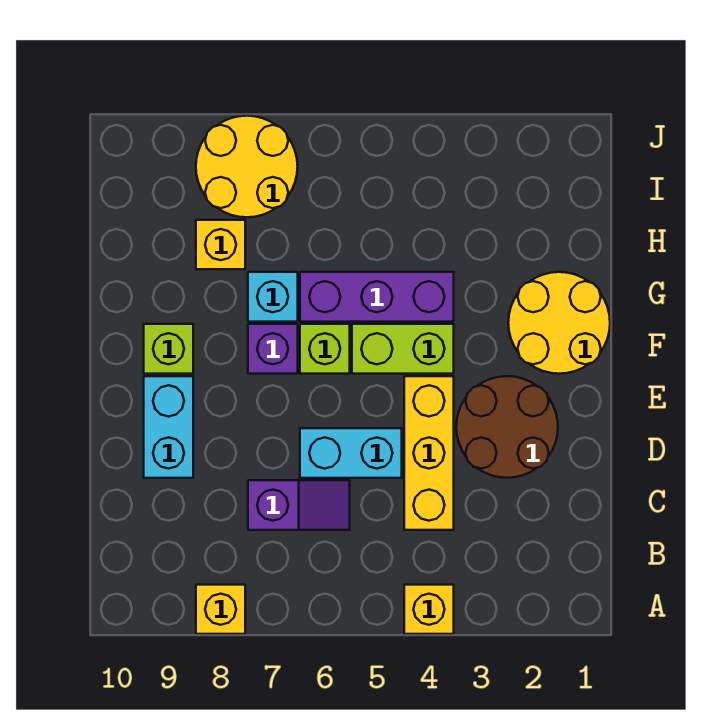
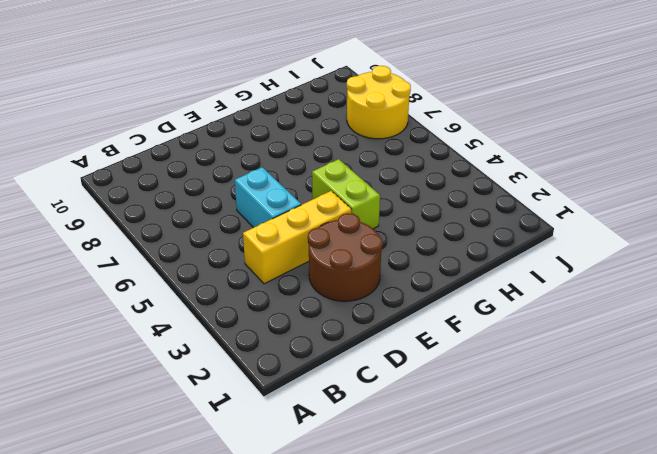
none -> yellow brick A4 level 1
none -> yellow brick A8 level 1
none -> purple slope C6:C7 level 1 top 7

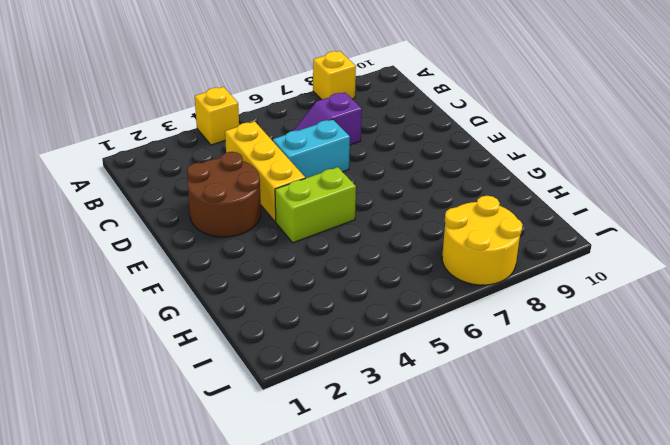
none -> cyan brick D9:E9 level 1
none -> yellow round brick F1:G2 level 1
none -> lime brick F6 level 1

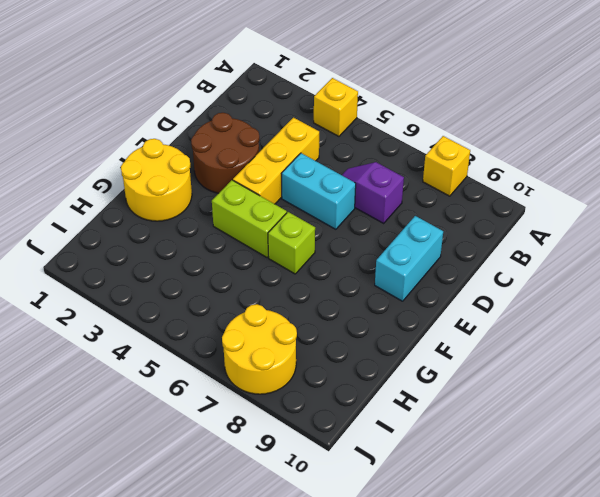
none -> purple brick F7 level 1
none -> lime brick F9 level 1
none -> purple brick G4:G6 level 1

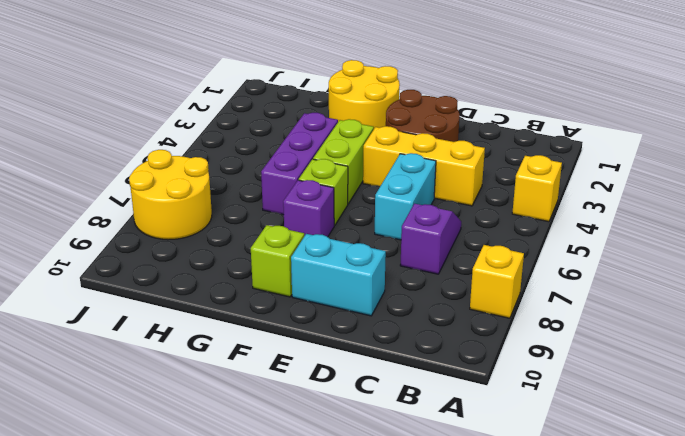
none -> cyan brick G7 level 1
none -> yellow brick H8 level 1

